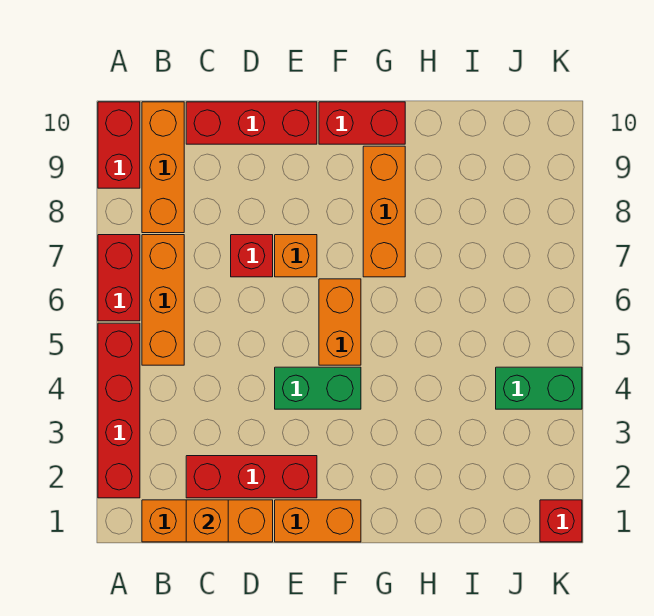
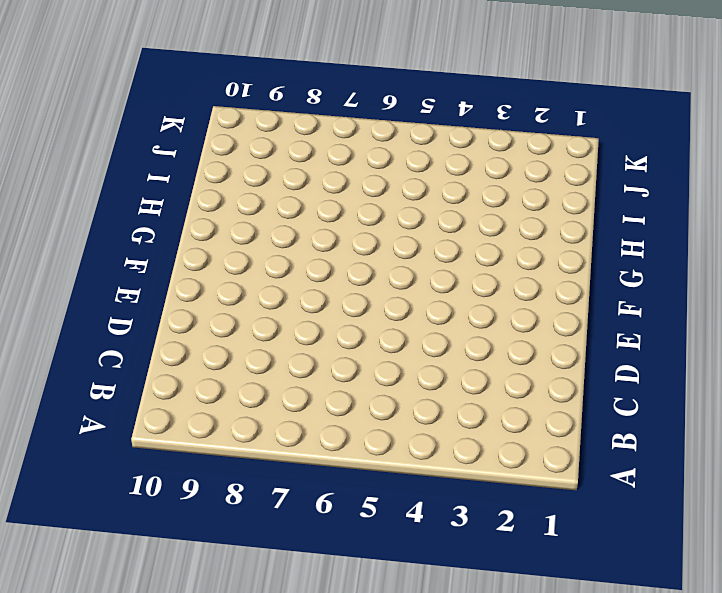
none -> red brick A2:A5 level 1
none -> red brick A6:A7 level 1
none -> red brick A9:A10 level 1

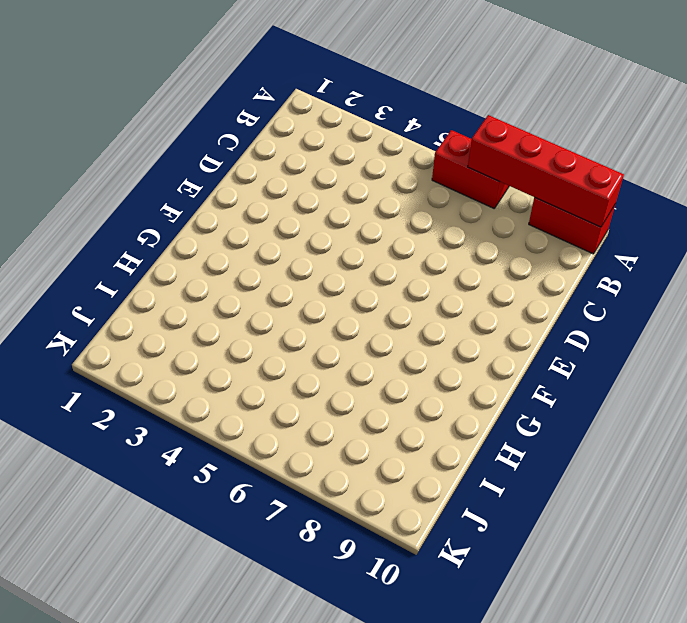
red brick A7:A10 level 2 -> red brick A2:A5 level 1
none -> orange brick B1:D1 level 1
none -> orange brick B5:B7 level 1
none -> orange brick B8:B10 level 1

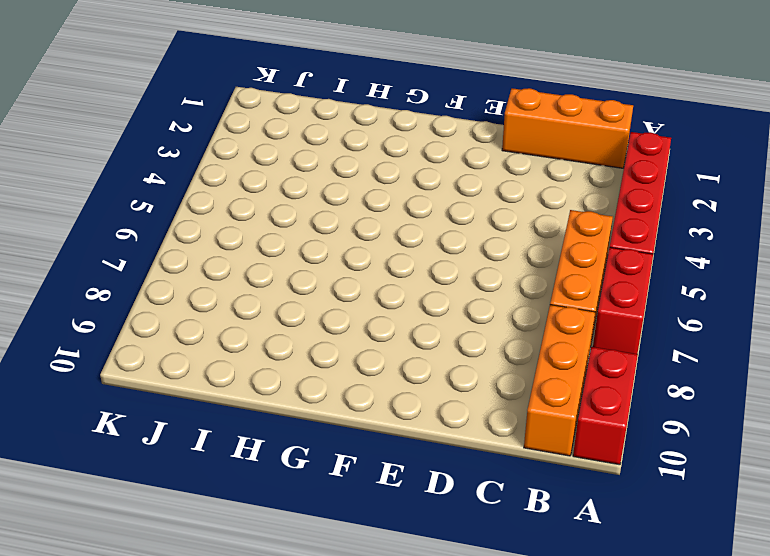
none -> red brick C2:E2 level 1
none -> red brick C10:E10 level 1
none -> red brick D7 level 1

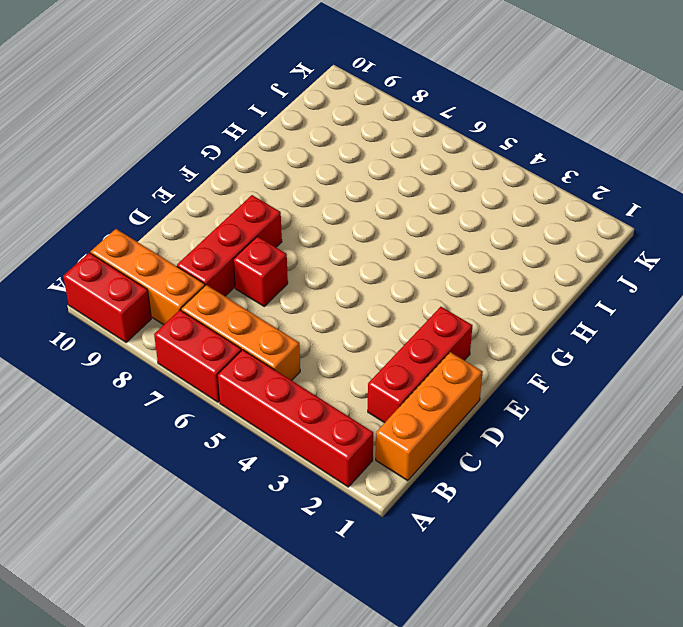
red brick C8:E8 level 1 -> red brick C10:E10 level 1
none -> orange brick E1:F1 level 1
none -> green brick E4:F4 level 1
none -> orange brick E7 level 1

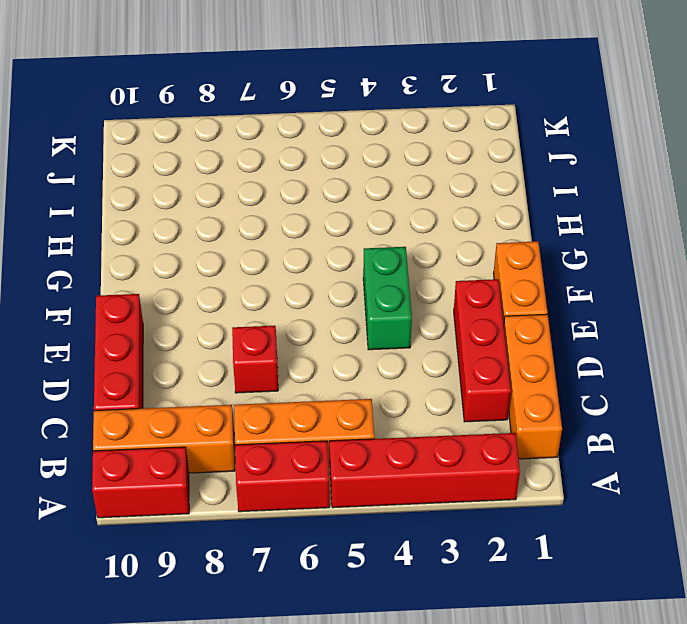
none -> orange brick E7 level 1
none -> orange brick F5:F6 level 1
none -> red brick F10:G10 level 1

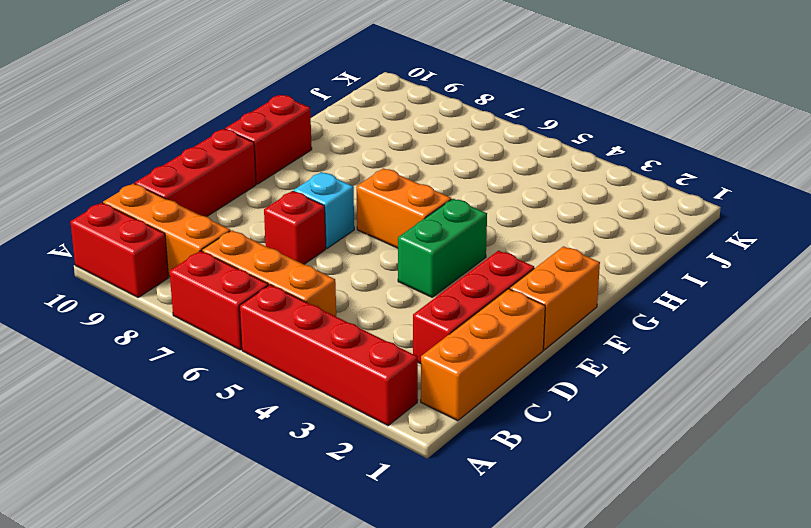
cyan brick E7 level 1 -> orange brick E7 level 1
none -> orange brick G7:G9 level 1
none -> green brick J4:K4 level 1
none -> red brick K1 level 1

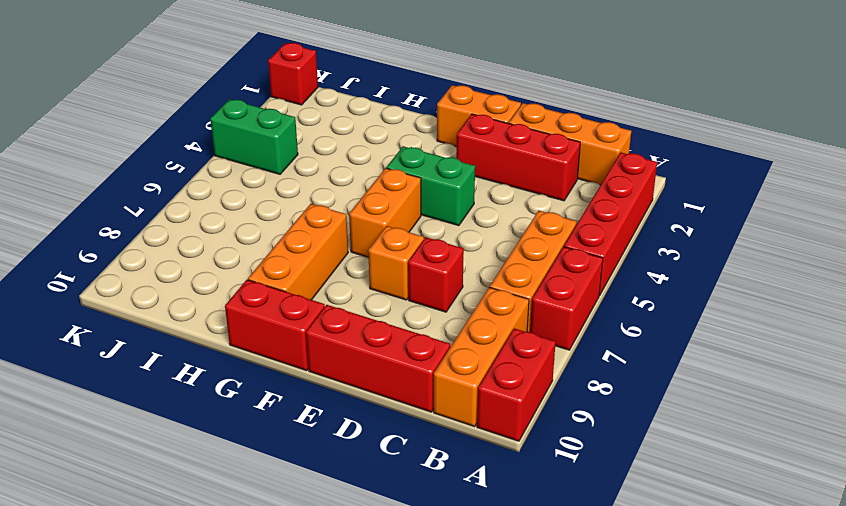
none -> orange brick C1 level 2

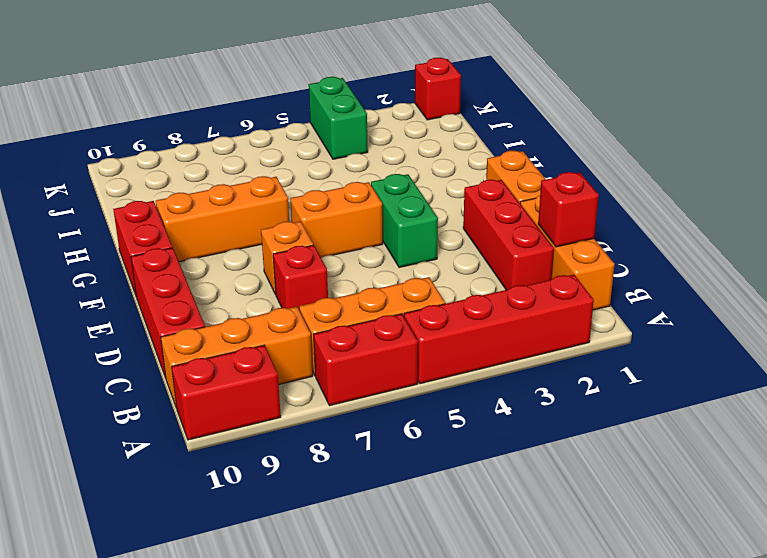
red brick C1 level 2 -> orange brick C1 level 2

